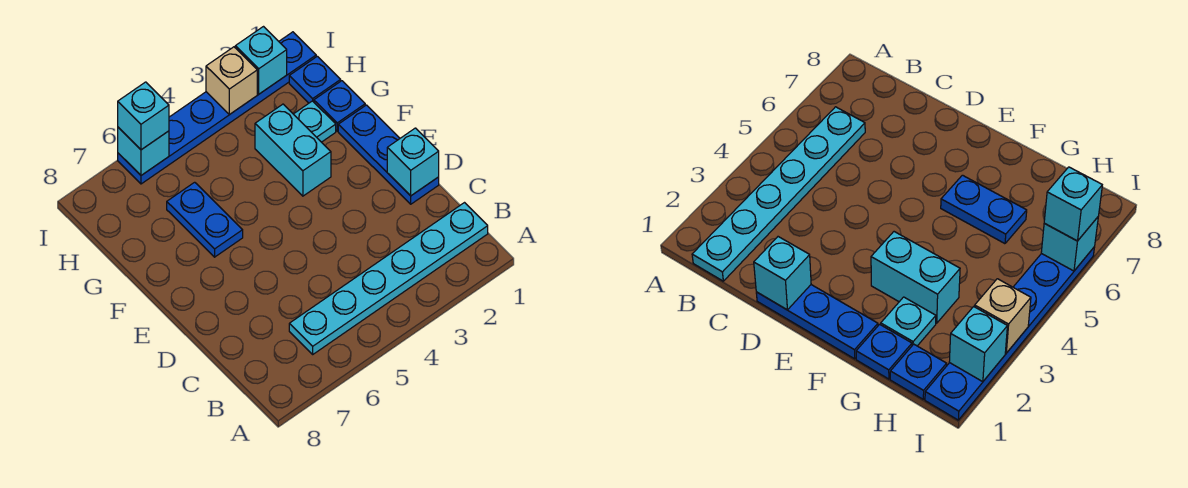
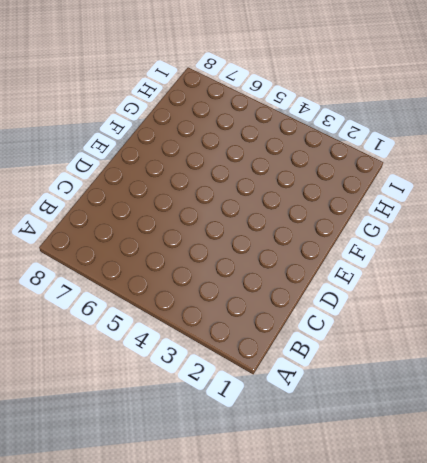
none -> cyan plate B1:B6 level 1
none -> blue plate D1:F1 level 1
none -> cyan brick F3:G3 level 1

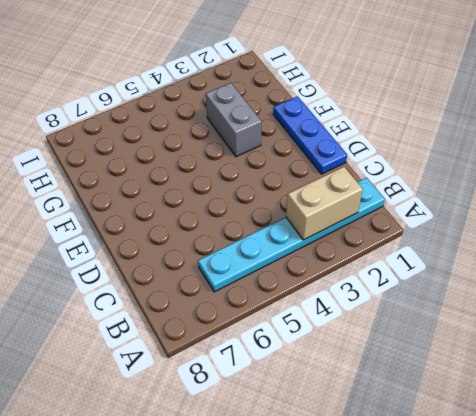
tan brick B2:B3 level 2 -> none
grey brick F3:G3 level 1 -> cyan brick F3:G3 level 1
none -> blue plate F6:G6 level 1
none -> blue plate G1 level 1
none -> cyan plate G2 level 1

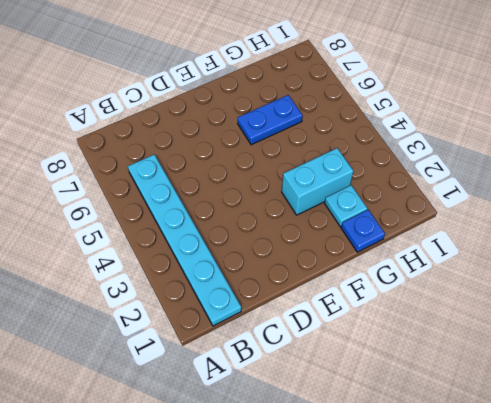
none -> blue plate D1:F1 level 1
none -> blue plate H1 level 1
none -> blue plate I1:I6 level 1

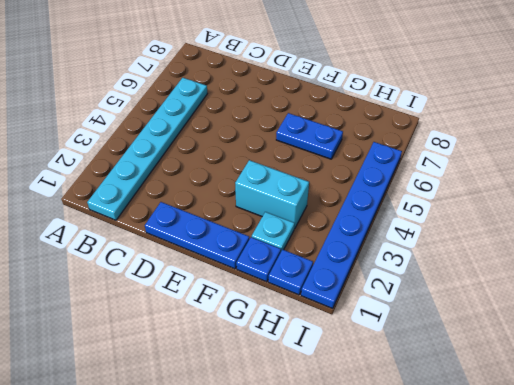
none -> cyan brick D1 level 2
none -> cyan brick I2 level 2
none -> tan brick I3 level 2

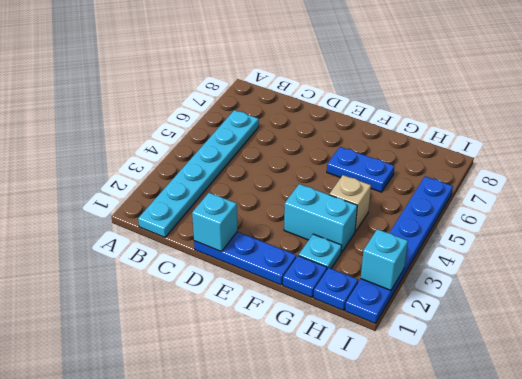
tan brick G4 level 1 -> tan brick I3 level 2
none -> cyan brick I6 level 2
none -> cyan brick I6 level 3

